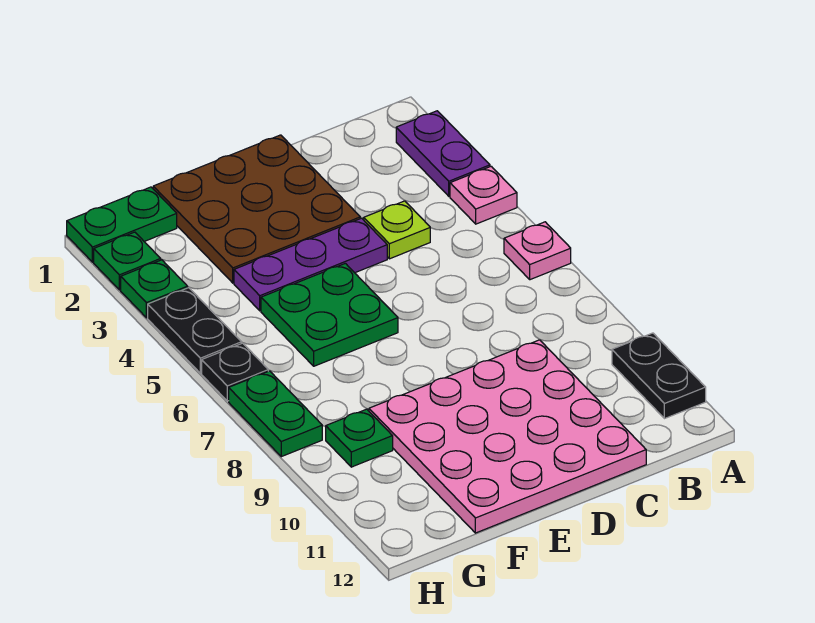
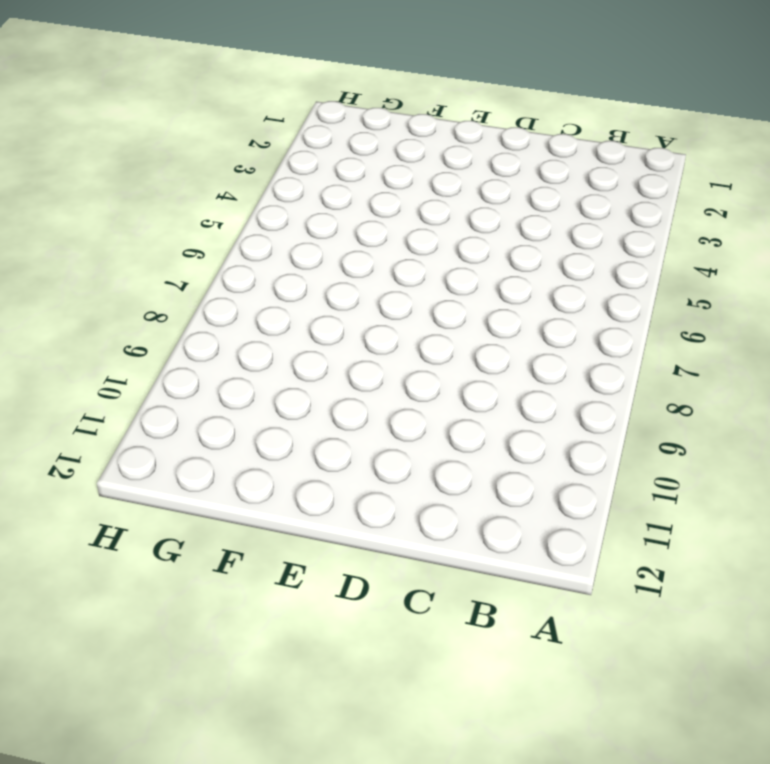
none -> purple plate A2:A3 level 1
none -> pink plate A4 level 1
none -> pink plate A6 level 1

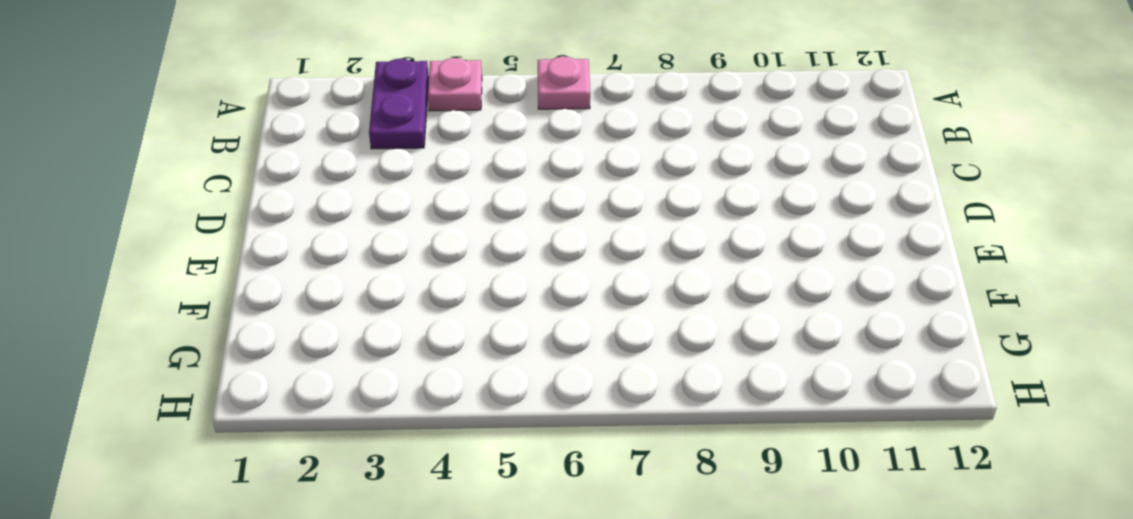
purple plate A3:B3 level 1 -> purple plate A2:A3 level 1
none -> black plate A10:A11 level 1
none -> lime plate C4 level 1
none -> pink plate C9:F12 level 1

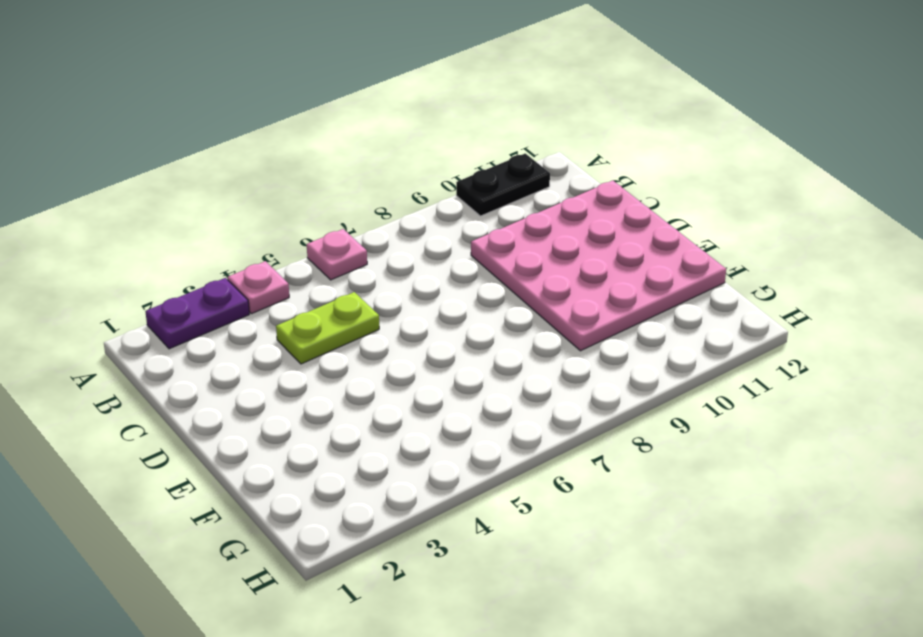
lime plate C4:C5 level 1 -> lime plate C4 level 1
none -> brown plate D1:F3 level 1
none -> purple plate D4:F4 level 1
none -> green plate E5:F6 level 1

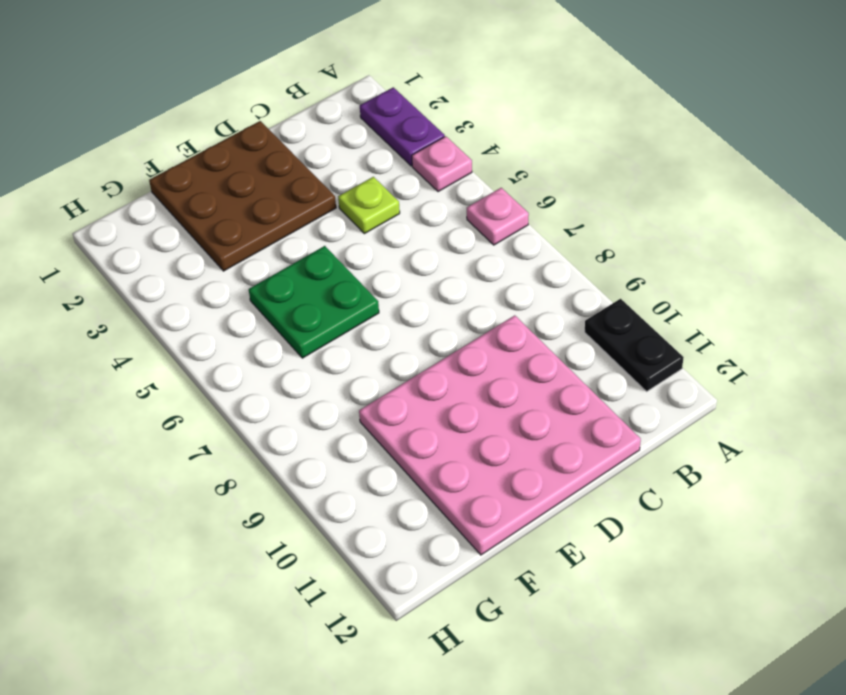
none -> purple plate D4:F4 level 1
none -> green plate G1:H1 level 1
none -> green plate G9 level 1

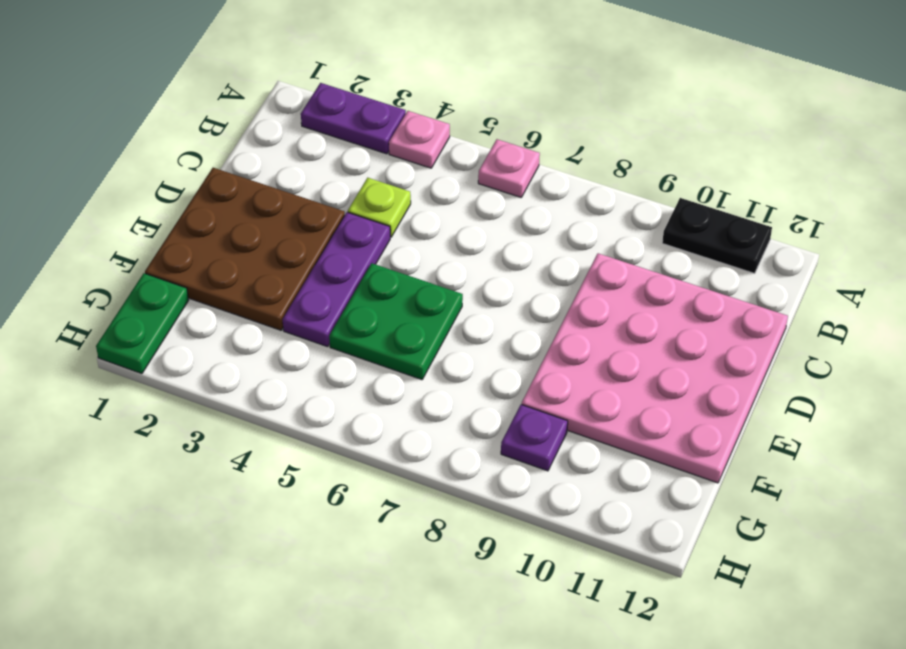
purple plate G9 level 1 -> green plate G9 level 1
none -> green plate H2 level 1
none -> green plate H3 level 1
none -> black plate H4:H5 level 1

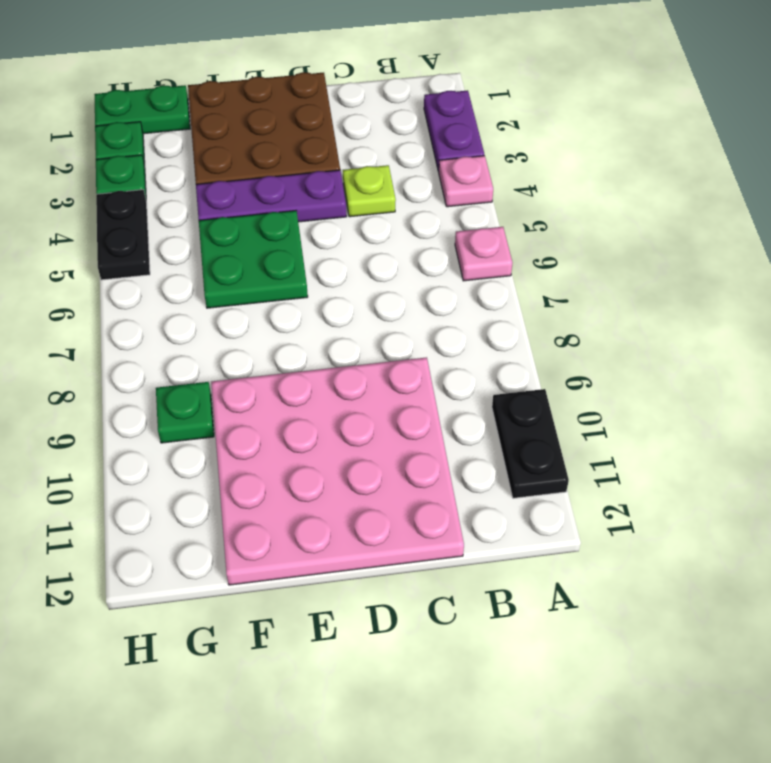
none -> black plate H6 level 1
none -> green plate H7:H8 level 1

